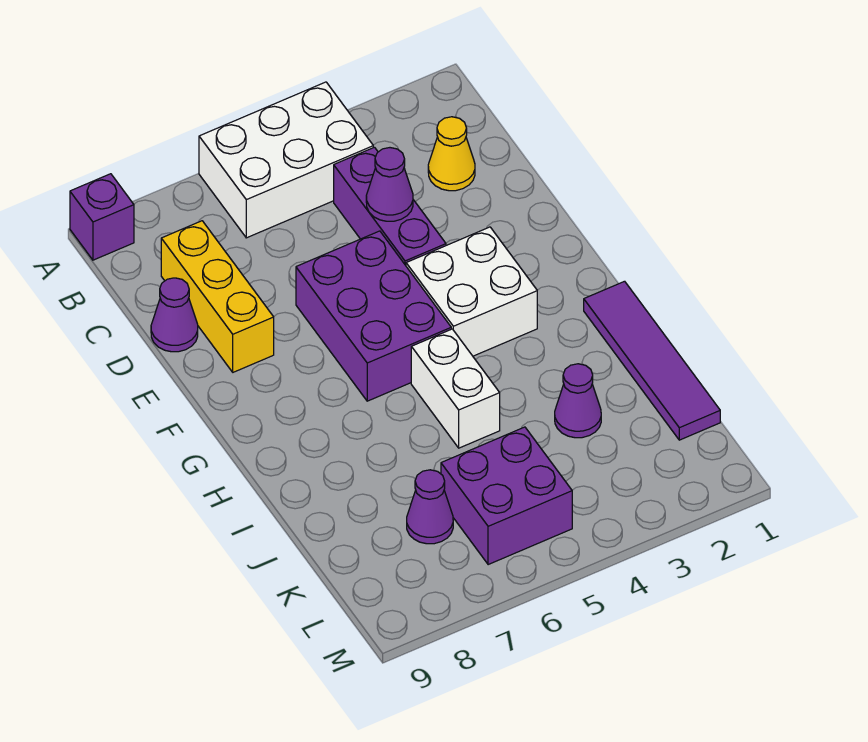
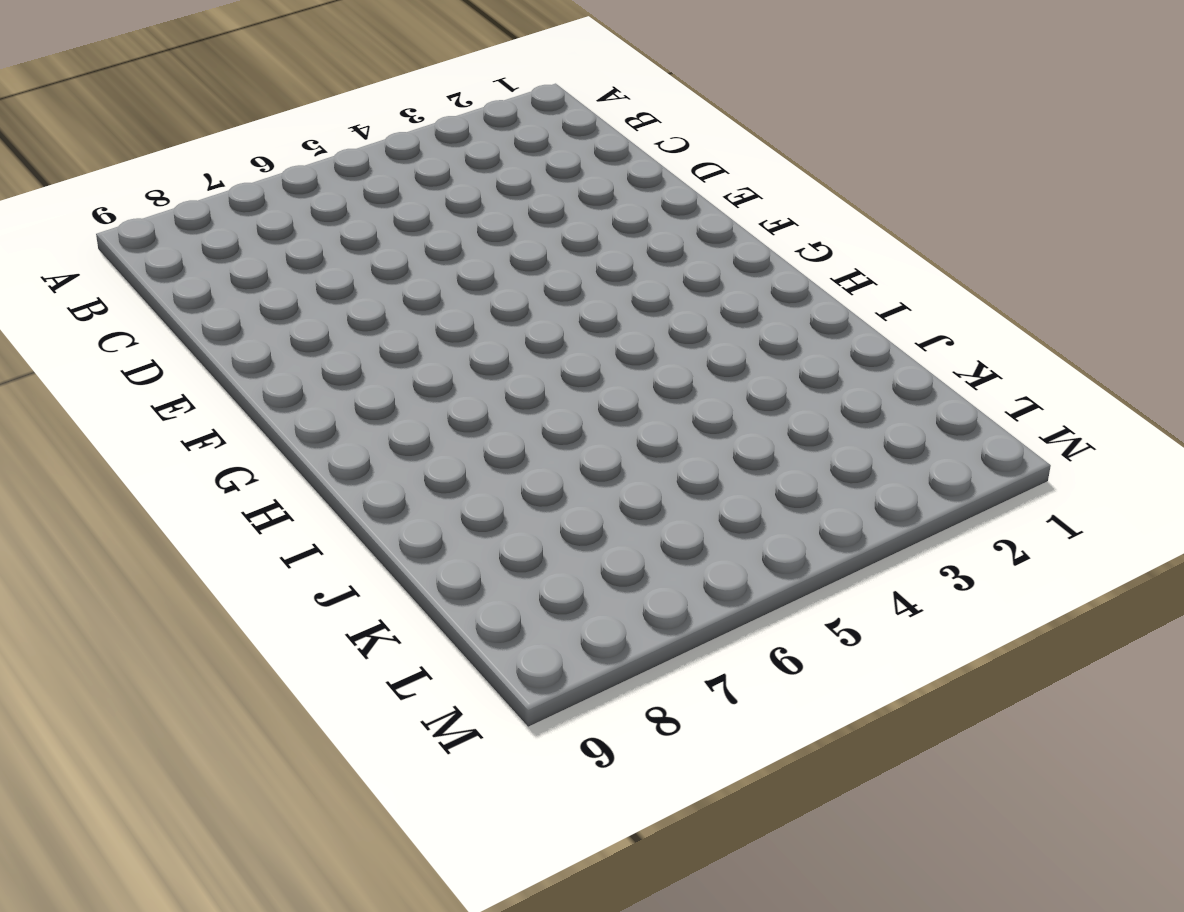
none -> white brick A4:B6 level 1
none -> purple brick A9 level 1
none -> yellow cone C2 level 1

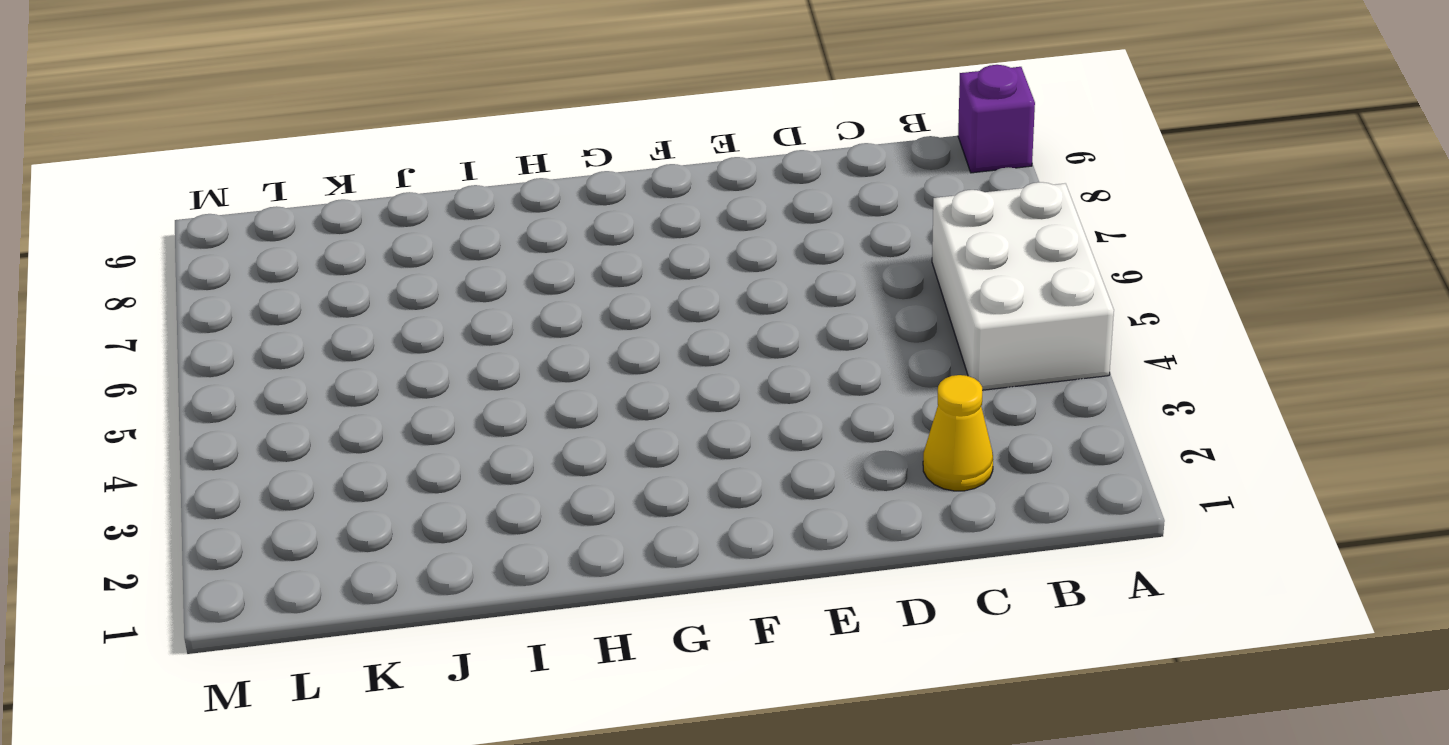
none -> purple brick C4:E4 level 1
none -> yellow brick C8:E8 level 1
none -> purple cone D9 level 1

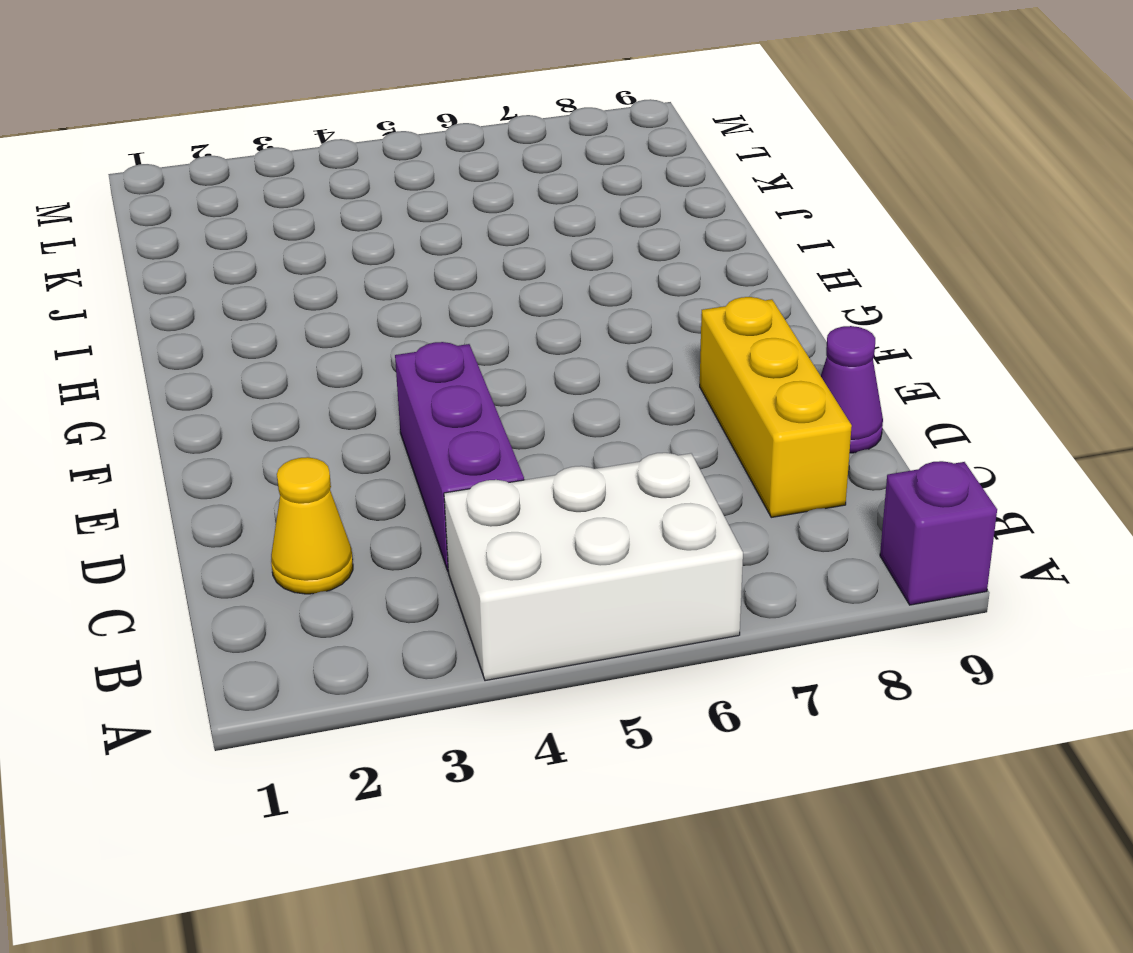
none -> purple brick E5:G6 level 1
none -> white brick F3:G4 level 1
none -> purple tile H1:K1 level 1

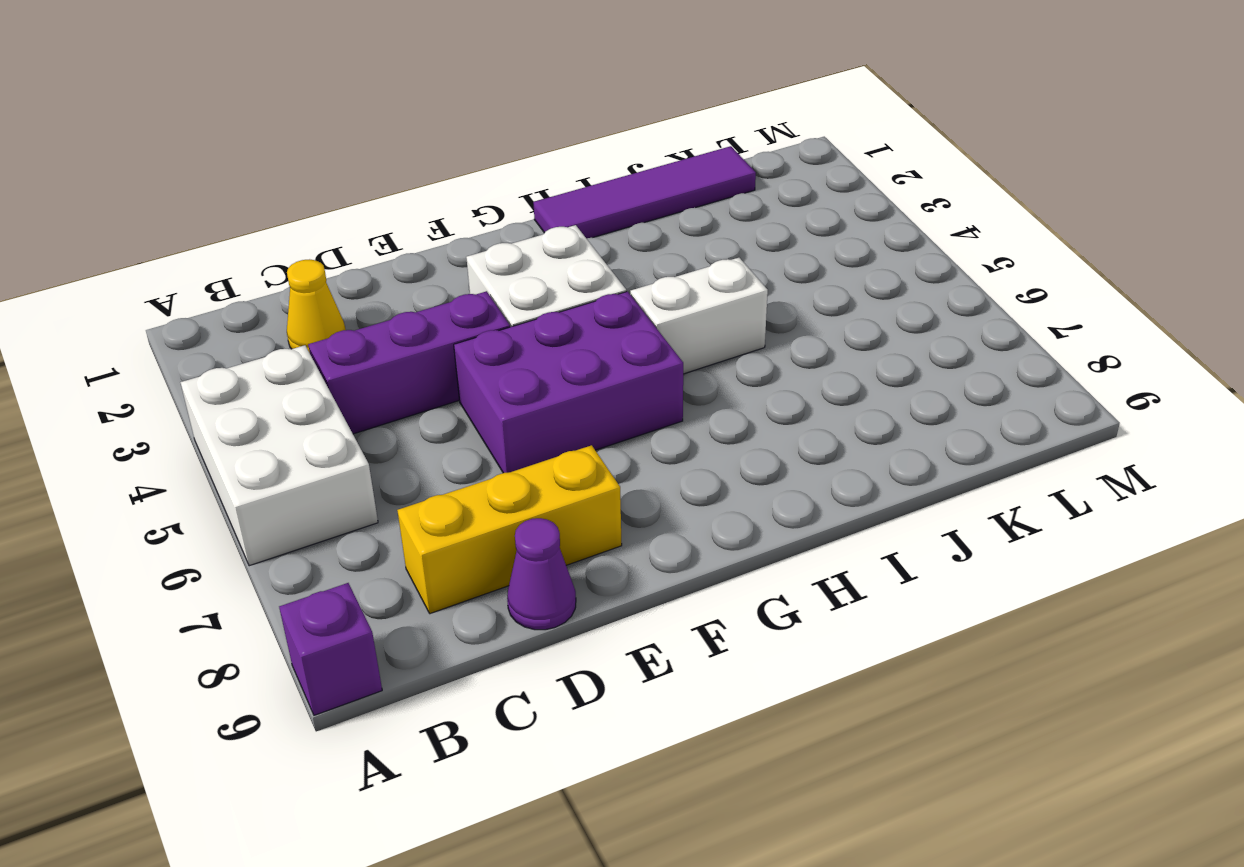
none -> purple cone J3 level 1
none -> purple brick K5:L6 level 1
none -> purple cone K7 level 1

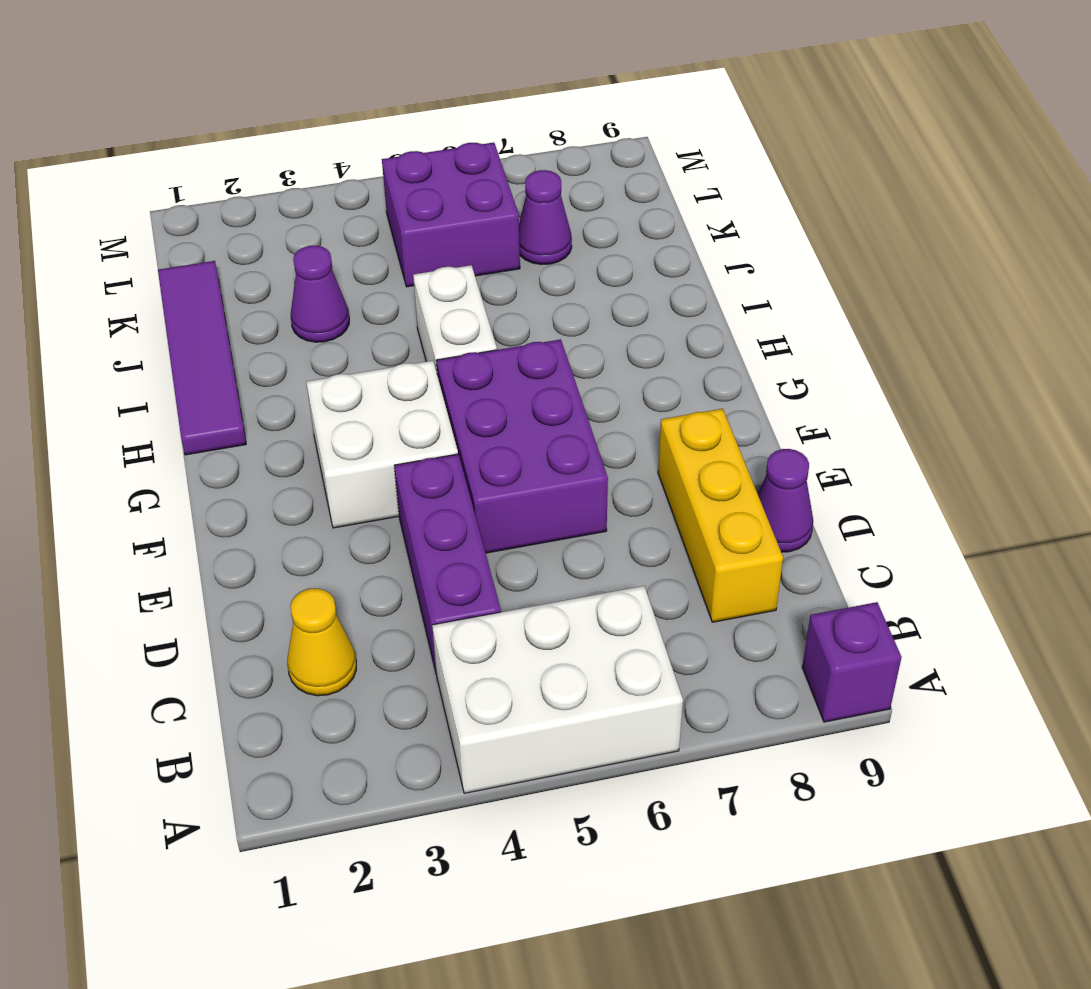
none -> purple cone D4 level 2

